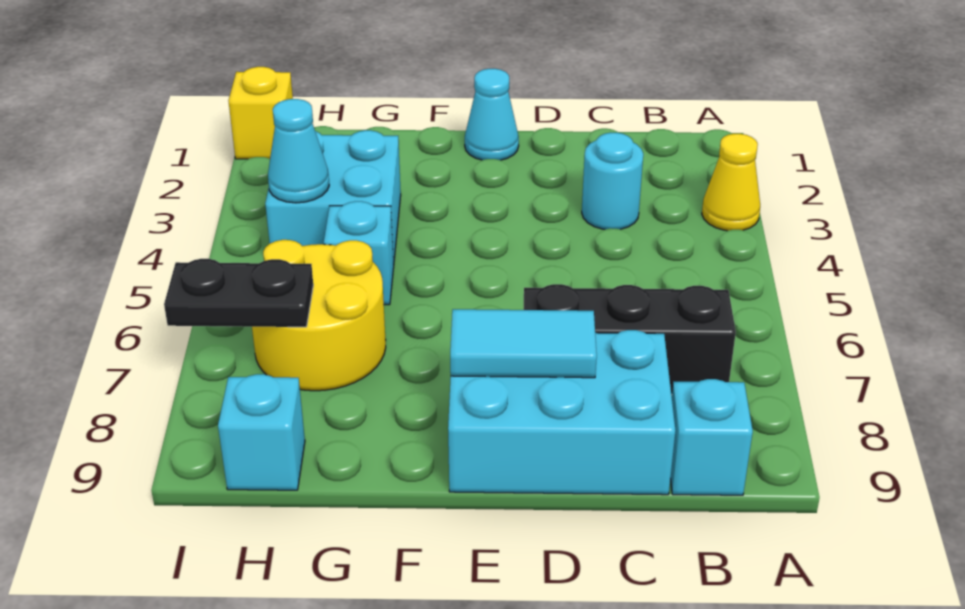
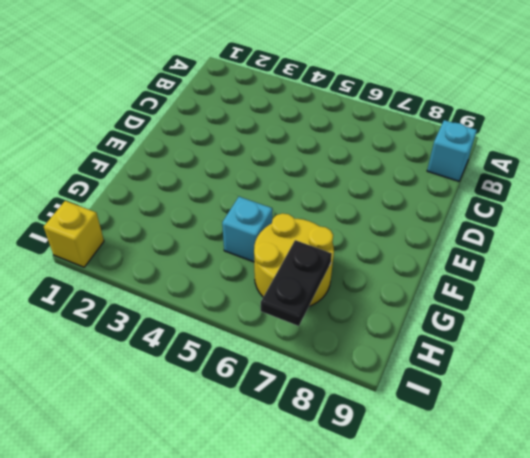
none -> yellow cone A3 level 1
none -> black brick B7:D7 level 1
none -> cyan round brick C3 level 1

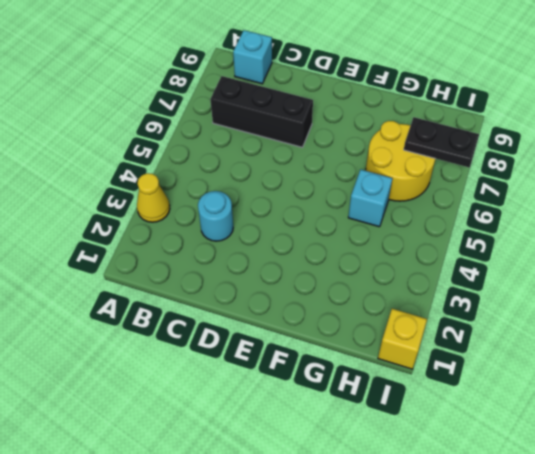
none -> cyan brick C8:E9 level 1
none -> cyan cone E1 level 1
none -> cyan brick G3:H4 level 1

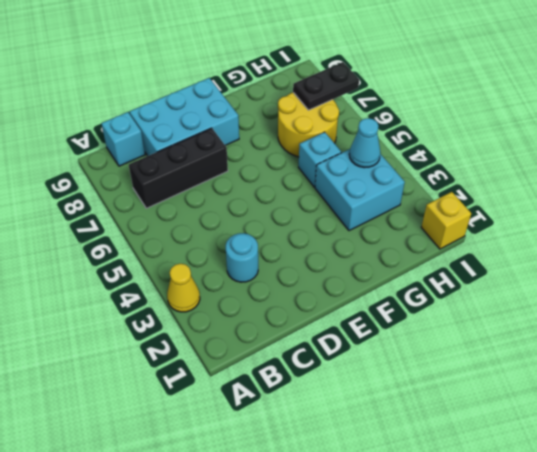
none -> cyan cone E1 level 1
none -> cyan brick H9 level 1
none -> cyan tile D8:E8 level 2

